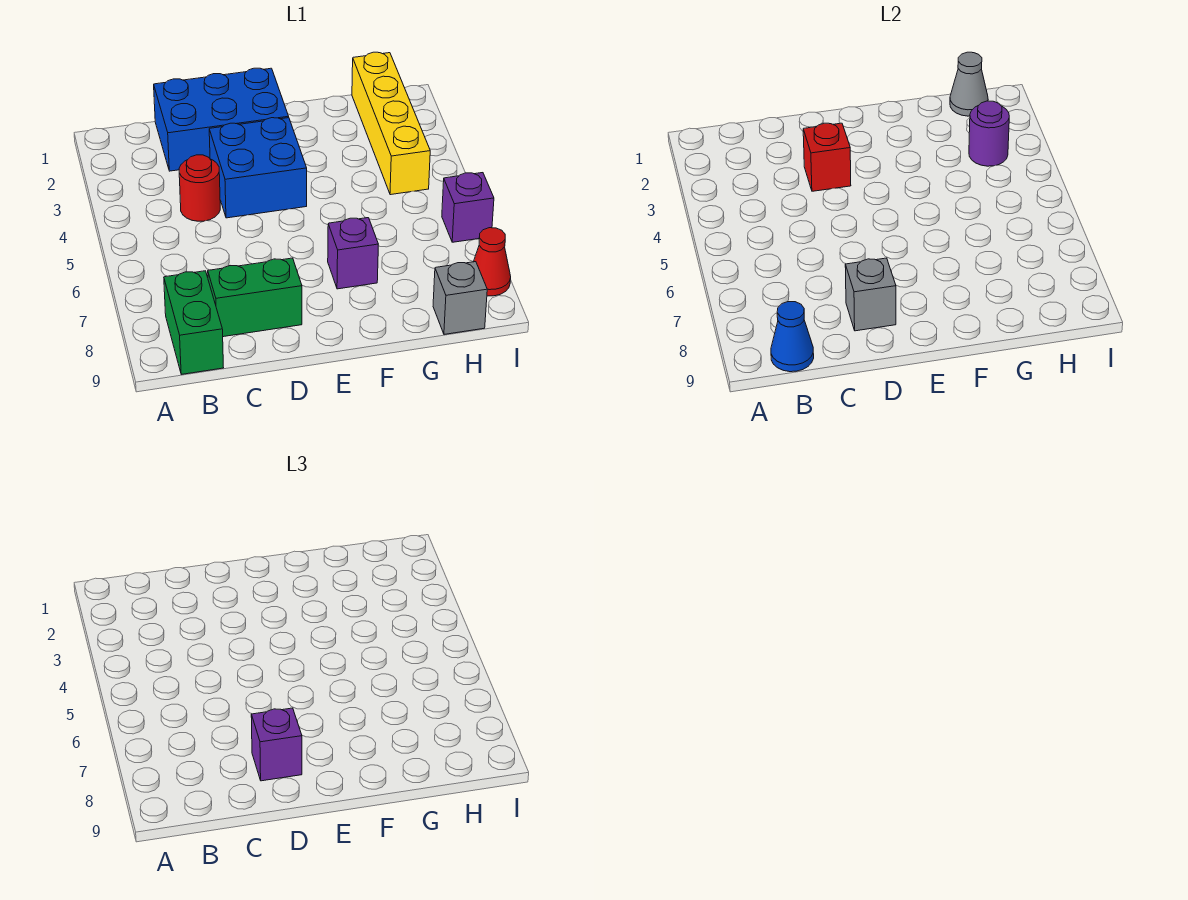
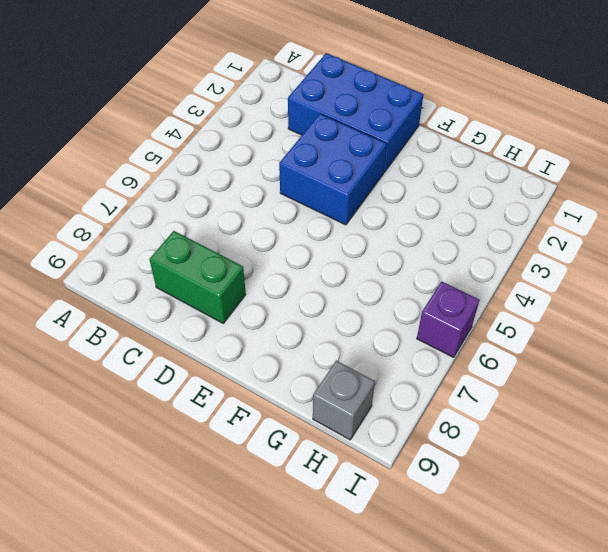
none -> green brick B8:B9 level 1
none -> red round brick C4 level 1
none -> purple brick F7 level 1

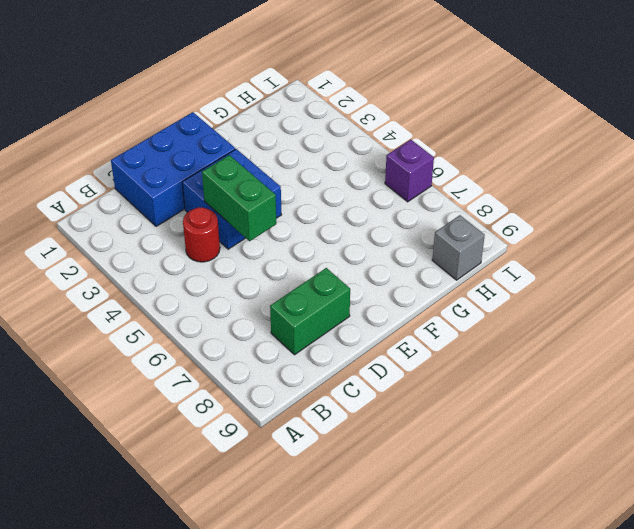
green brick D4:D5 level 2 -> green brick B8:B9 level 1
none -> purple brick F7 level 1
none -> yellow brick H1:H4 level 1
none -> red cone I8 level 1

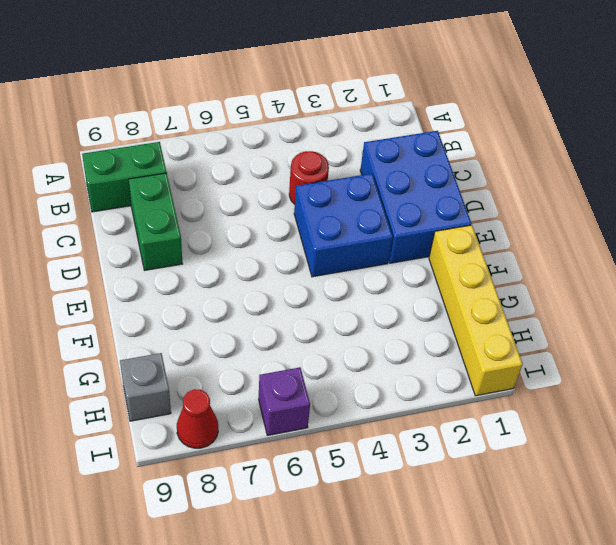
yellow brick F1:I1 level 1 -> yellow brick H1:H4 level 1
none -> purple brick F7 level 1
none -> blue cone B9 level 2
none -> red brick D3 level 2

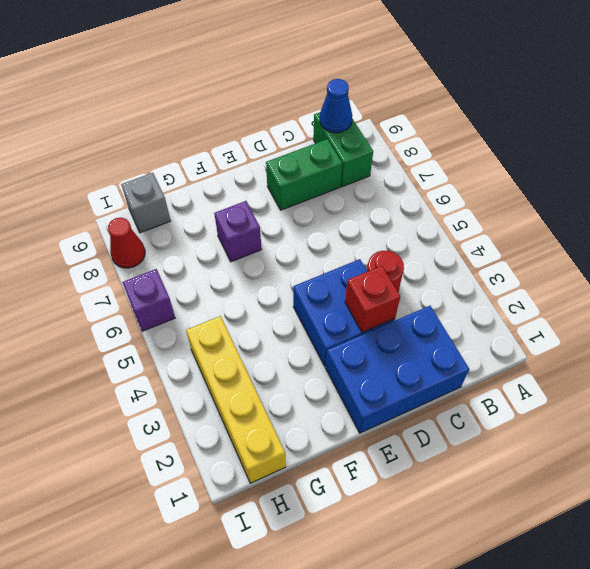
none -> grey brick D8 level 2
none -> grey cone H1 level 2
none -> purple round brick H3 level 2

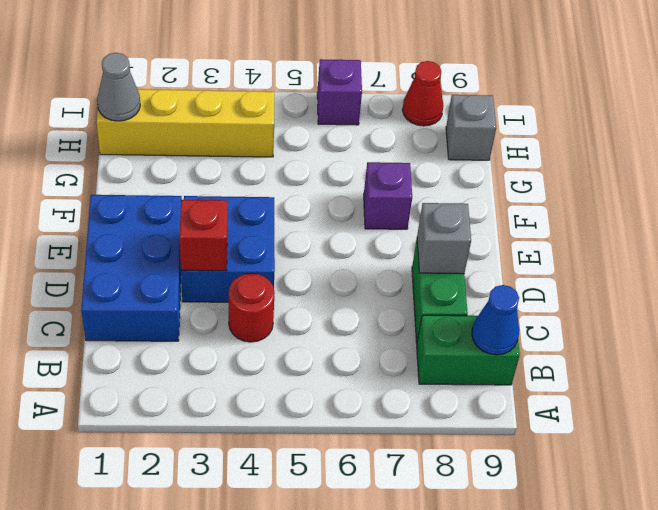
none -> purple round brick H3 level 2
none -> purple brick D8 level 3

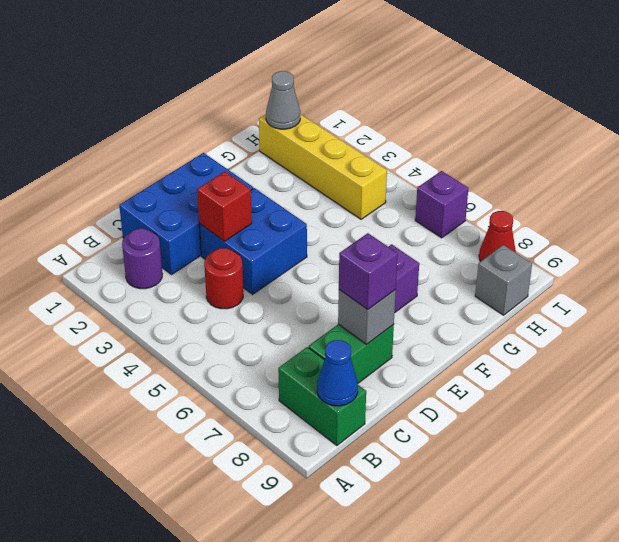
purple round brick B2 level 1 -> purple round brick H3 level 2

